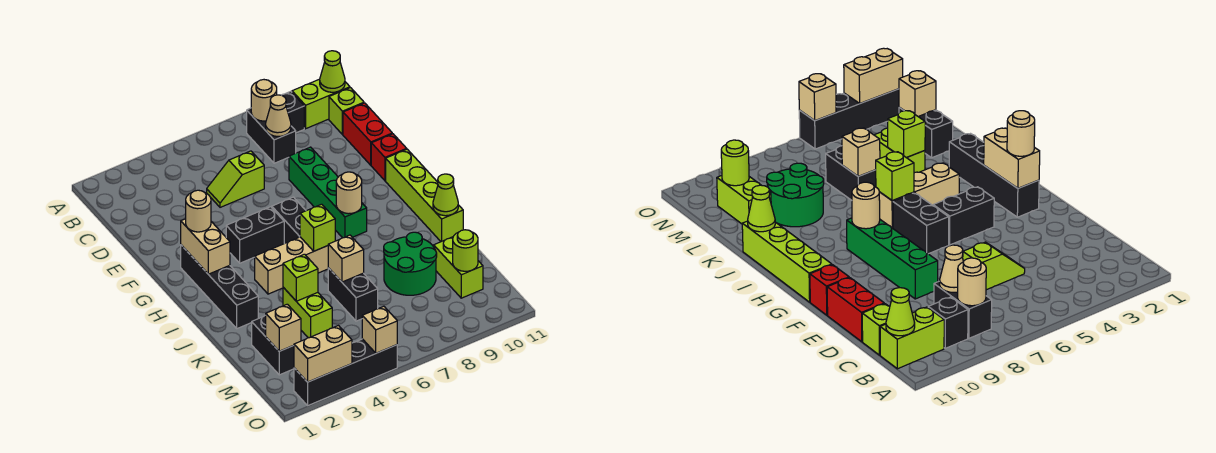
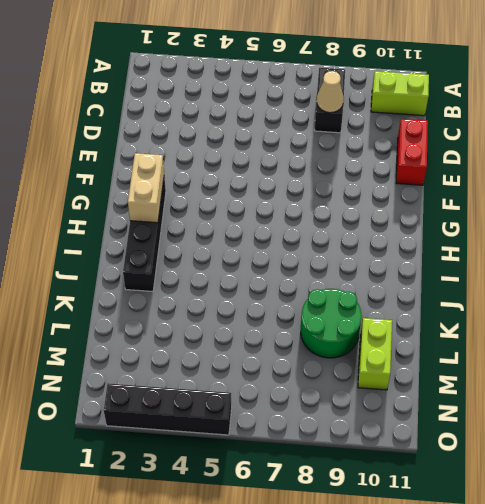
none -> black brick B9 level 1
none -> lime brick C11 level 1
none -> lime slope D5:D6 level 1 top 6
none -> green brick E8:H8 level 1

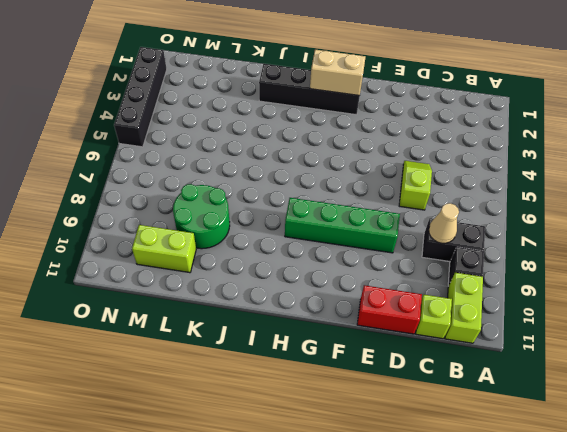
none -> red brick F11 level 1
none -> black brick G4:G5 level 1
none -> black brick G6:H6 level 1
none -> lime brick G11:J11 level 1

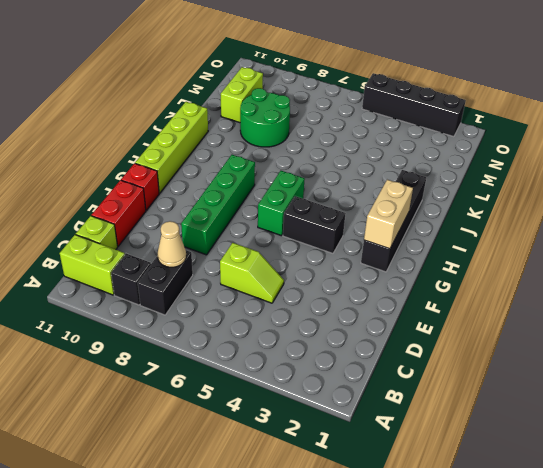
green brick G6:H6 level 1 -> black brick G6:H6 level 1
none -> tan brick I4:I6 level 1
none -> lime brick K4:L4 level 1
none -> black brick K6:L6 level 1
none -> black brick L2:M2 level 1

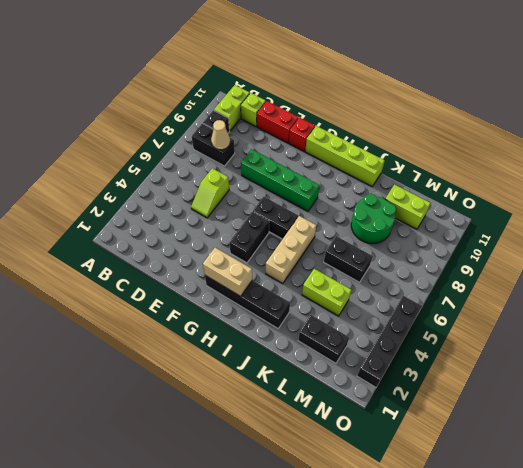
none -> tan round brick B8 level 2
none -> lime cone B11 level 2
none -> tan round brick H8 level 2
none -> lime brick I6 level 2

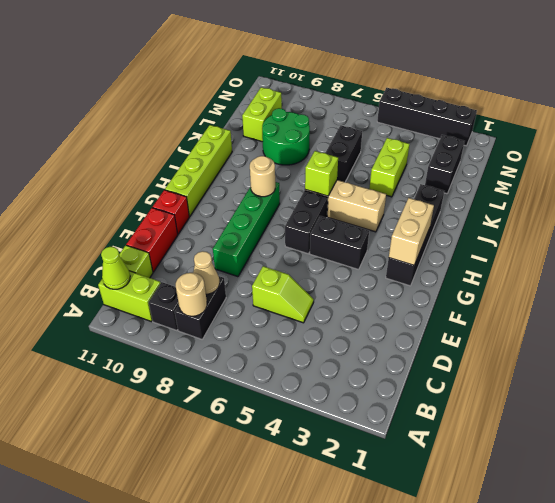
none -> lime cone J11 level 2
none -> lime brick K4 level 2
none -> tan brick K6 level 2
none -> tan brick M2 level 2

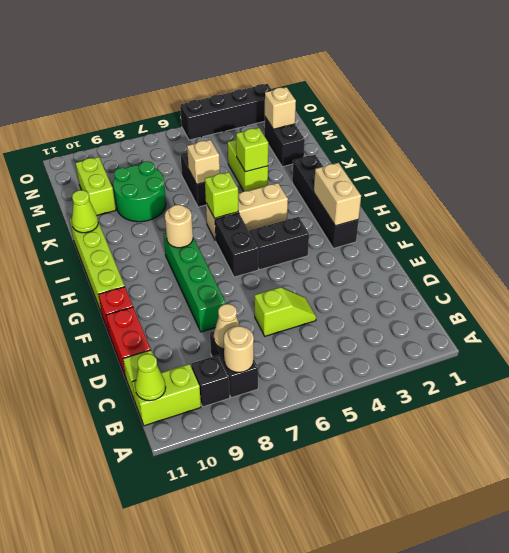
none -> lime round brick M10 level 2
none -> tan brick O2:O3 level 2
none -> tan brick O5 level 2
none -> tan round brick G2 level 3

